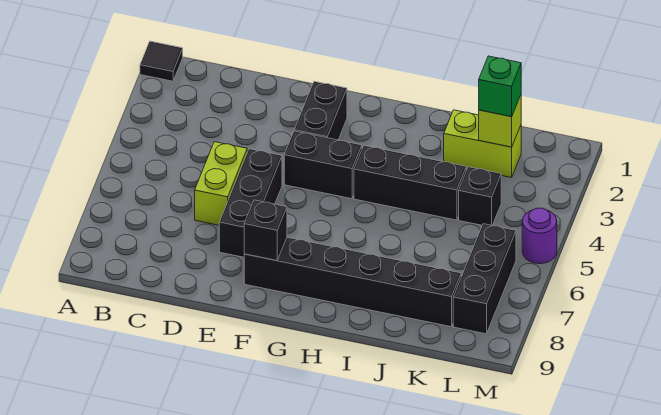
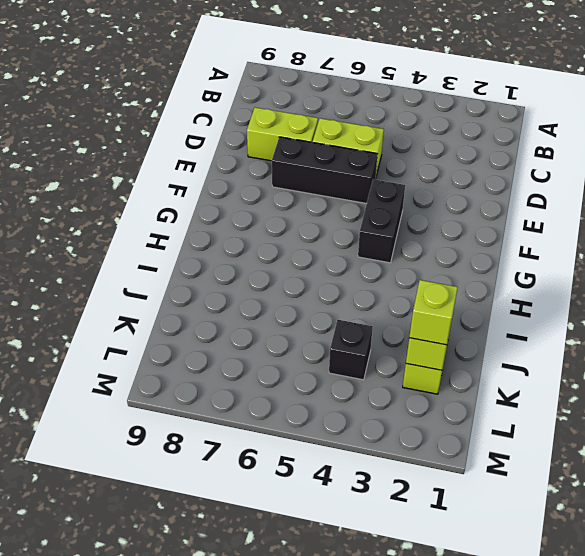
lime brick D7:D8 level 1 -> none
lime brick K2 level 3 -> green brick K2 level 3
none -> black tile A1 level 1
none -> black brick F2:F3 level 1
none -> black brick F8:K8 level 1

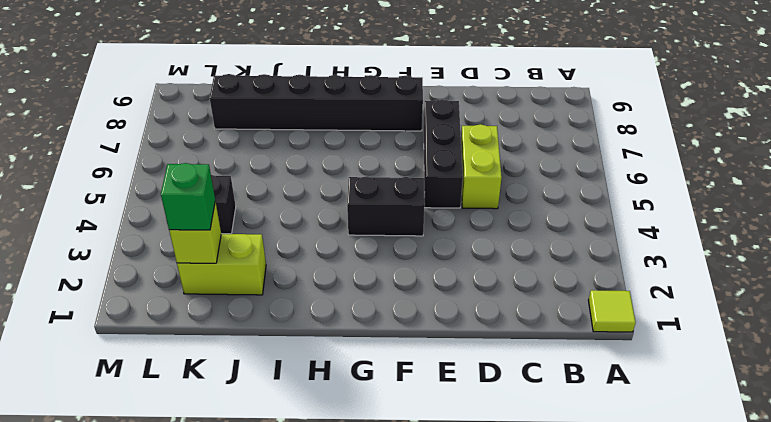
lime tile A1 level 1 -> black tile A1 level 1
none -> black brick F2:F3 level 1
none -> black brick H4:J4 level 1
none -> black brick L6:L8 level 1

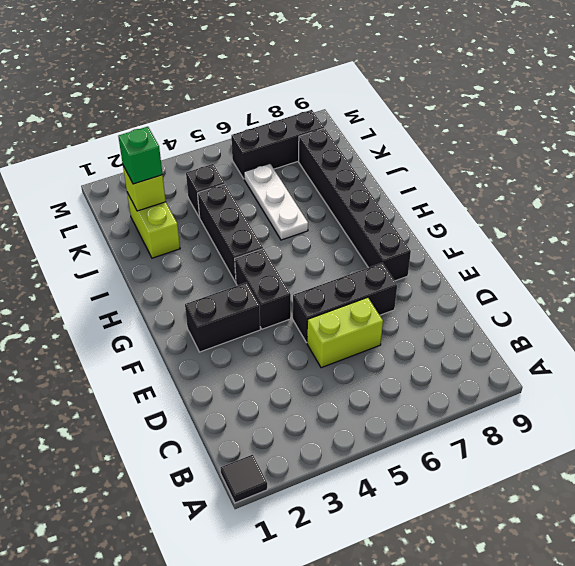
white plate I6:K6 level 1 -> none
none -> purple round brick M5 level 1
none -> black brick F8 level 2

